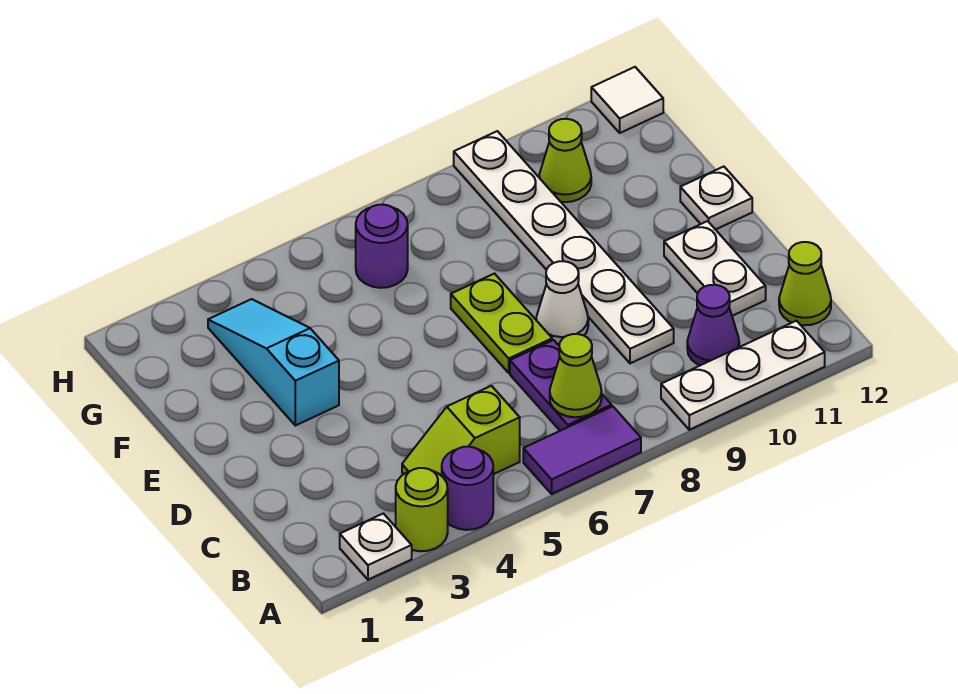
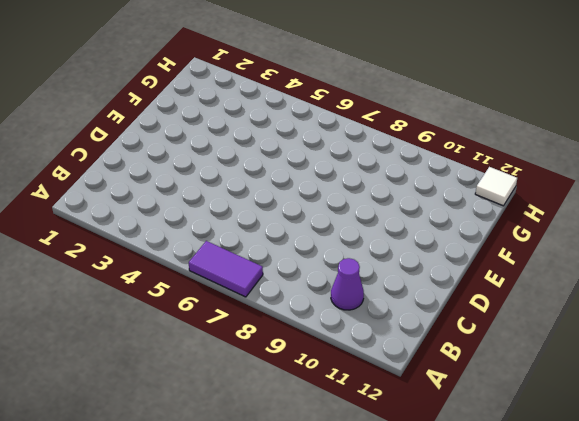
none -> white plate A2 level 1
none -> lime round brick A3 level 1
none -> purple round brick A4 level 1

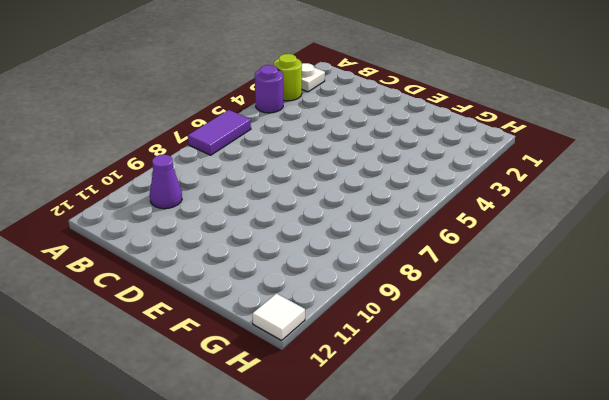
none -> white plate A9:A11 level 1
none -> lime slope B4:B5 level 1 top 5
none -> purple plate B7:C7 level 1

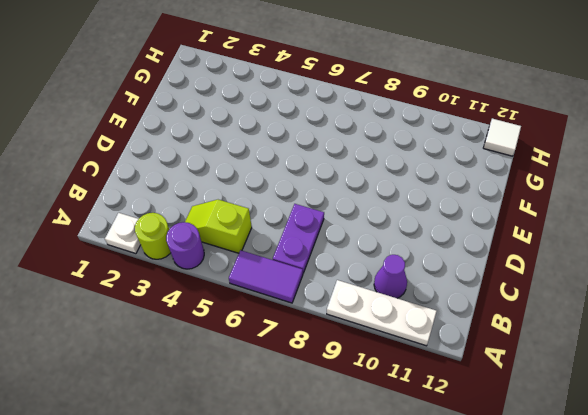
none -> lime cone B12 level 1
none -> white plate C9:H9 level 1
none -> white plate C11:D11 level 1

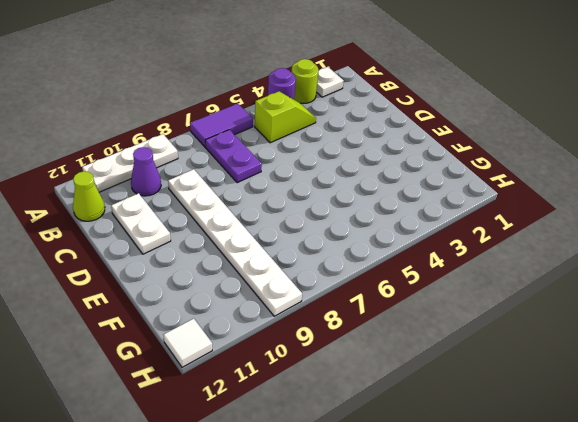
none -> lime plate D7:E7 level 1
none -> white cone D8 level 1
none -> cyan slope E3:G3 level 1 top E

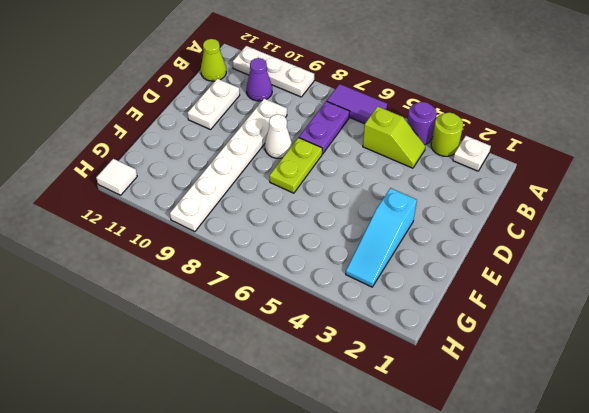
none -> white plate E12 level 1
none -> purple round brick G6 level 1
none -> lime cone G10 level 1

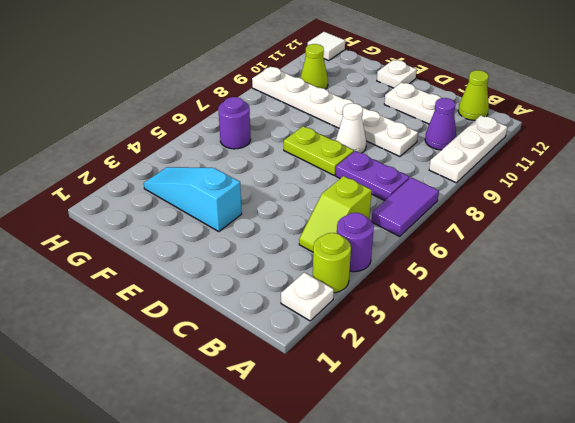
none -> lime cone B7 level 2

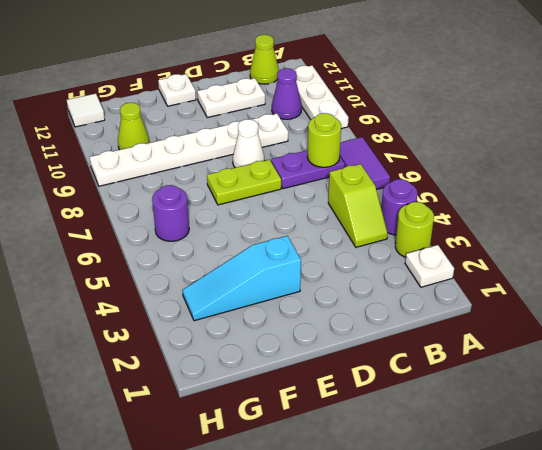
lime round brick B7 level 2 -> lime cone B7 level 2

